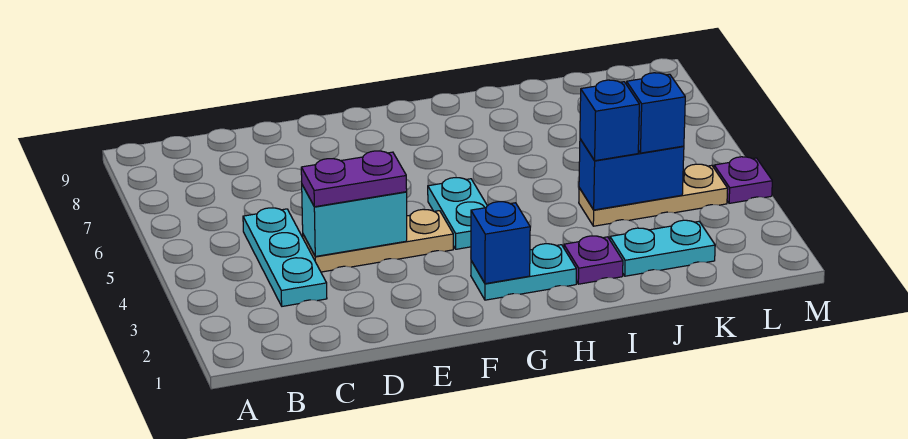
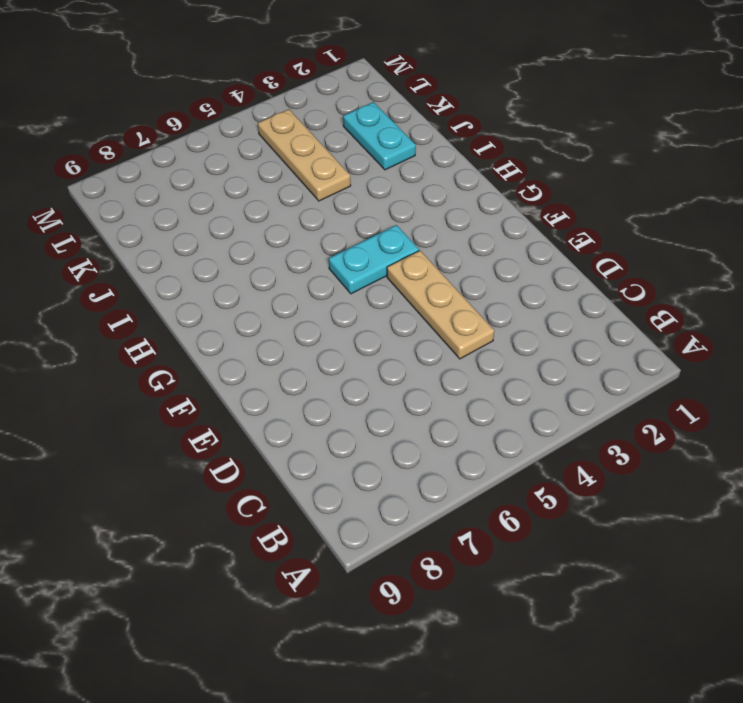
none -> cyan plate C3:C5 level 1
none -> cyan plate G2:H2 level 1
none -> purple plate I2 level 1

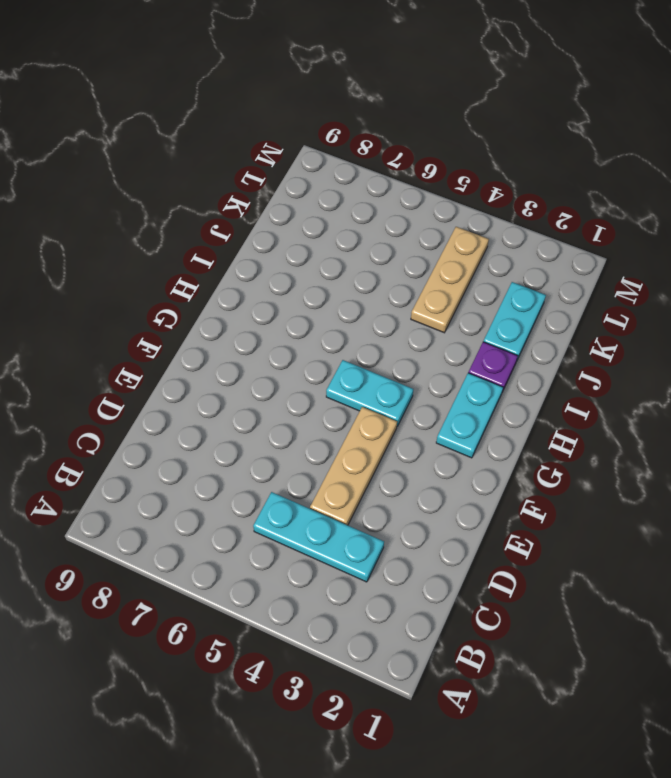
none -> purple plate M4 level 1
none -> cyan brick D4:E4 level 2
none -> blue brick G2 level 2

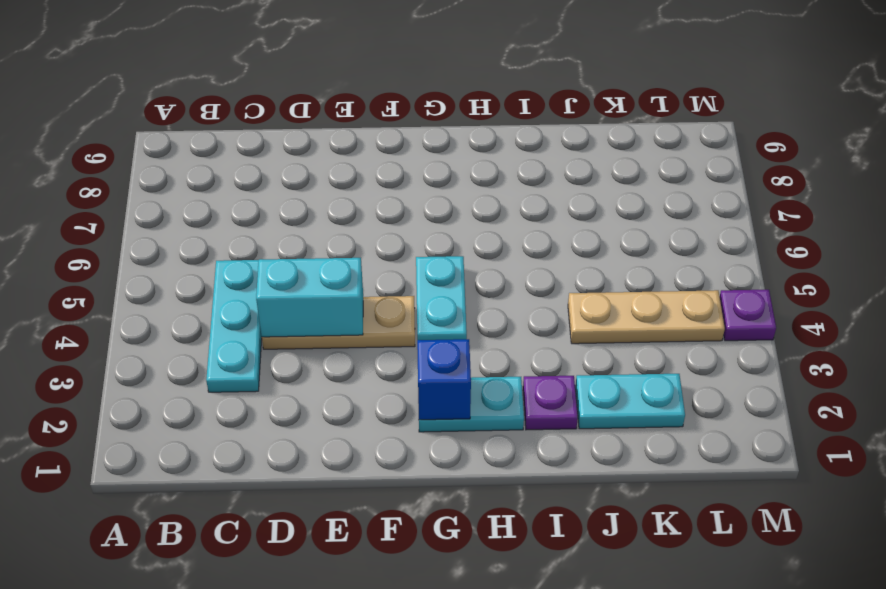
none -> blue brick J4:K4 level 2
none -> purple plate D4:E4 level 3
none -> blue brick J4 level 3

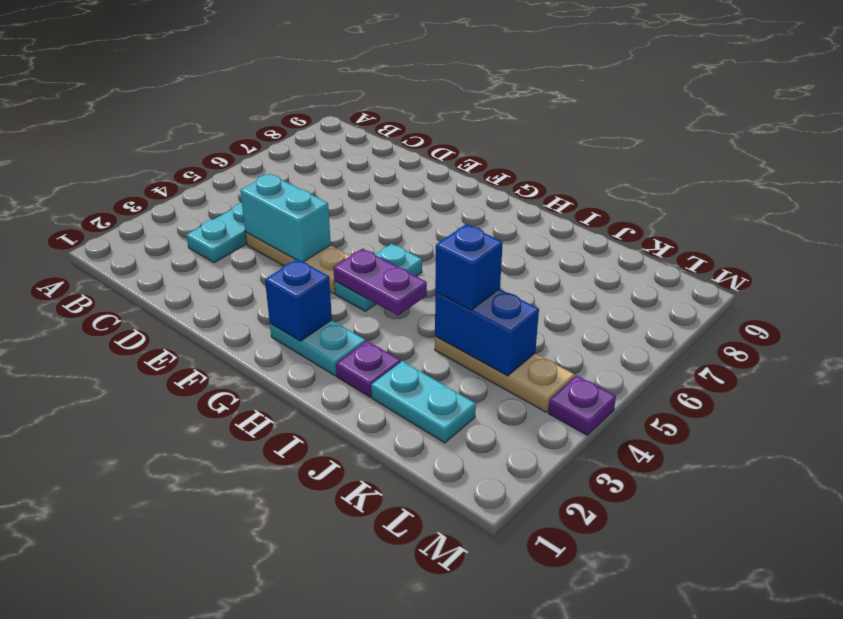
purple plate G4:H4 level 2 -> purple plate D4:E4 level 3
none -> blue brick K4 level 3

